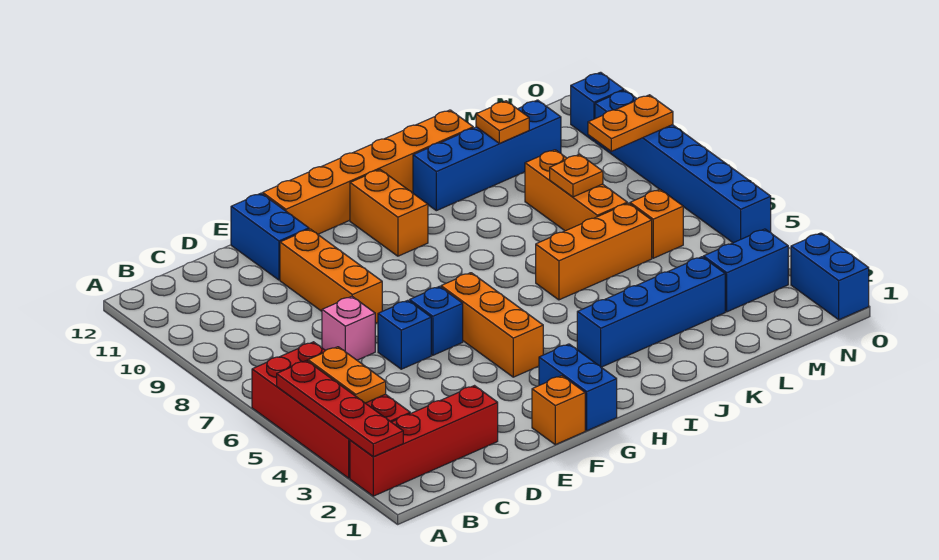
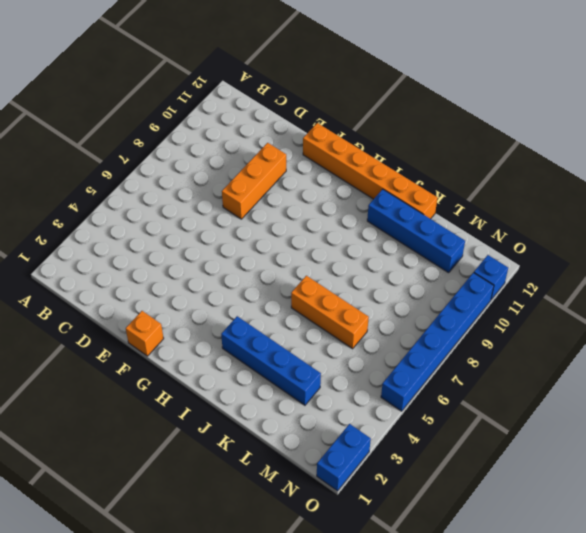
none -> red brick A2:D2 level 1
none -> red brick A3:B6 level 1
none -> pink brick D7 level 1

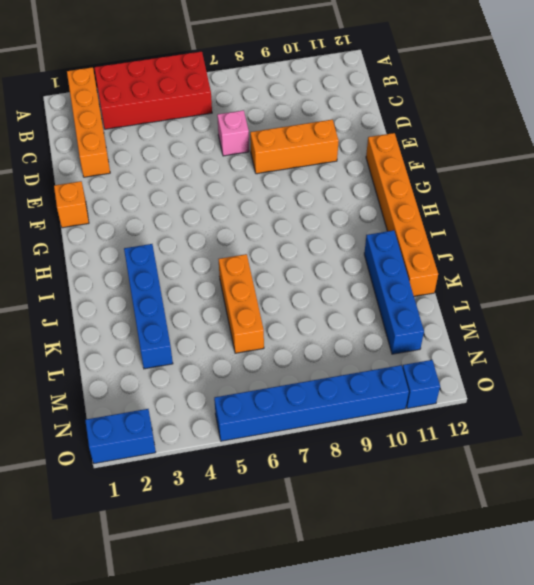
orange brick A2:D2 level 1 -> red brick A2:D2 level 1
none -> blue brick E6 level 1
none -> blue brick E11:E12 level 1
none -> blue brick F6 level 1

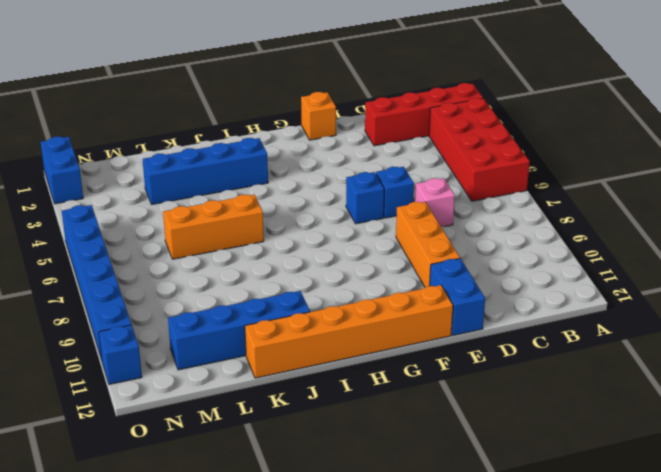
none -> blue brick G1:G2 level 1
none -> orange brick G4:G6 level 1
none -> orange brick H10:H11 level 1

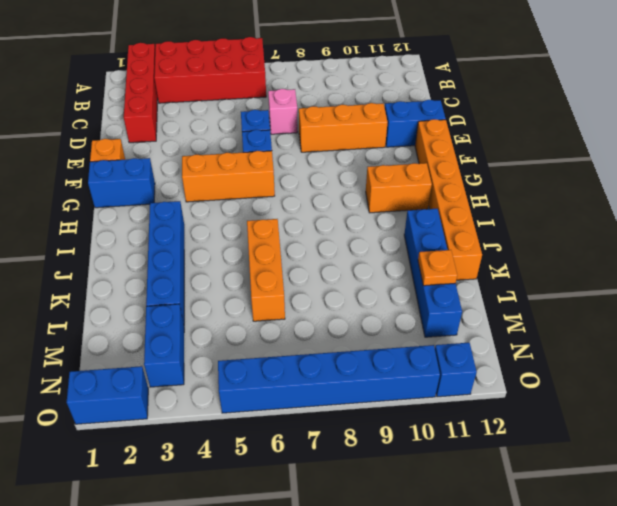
none -> orange brick L7:L9 level 1
none -> orange brick M6 level 1
none -> red plate A2:A5 level 2

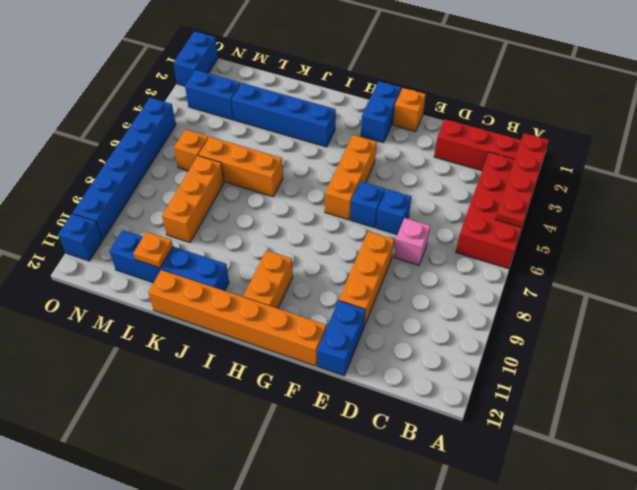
none -> orange plate B4:B5 level 2
none -> orange plate L8 level 2
none -> orange plate N9:O9 level 2

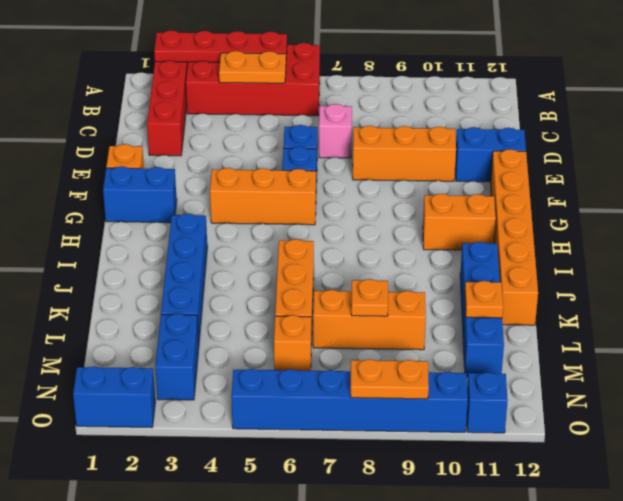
orange plate O8:O9 level 2 -> orange plate N9:O9 level 2

